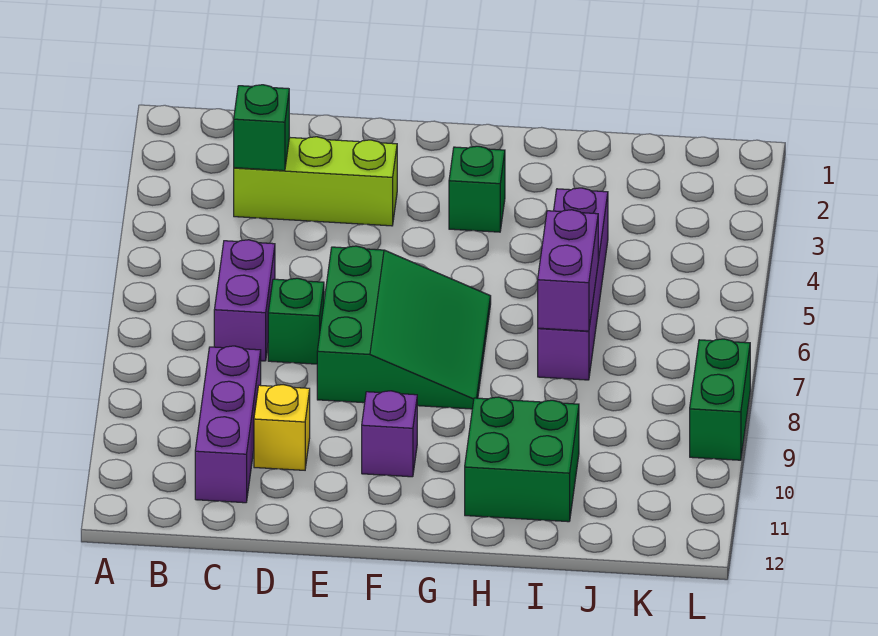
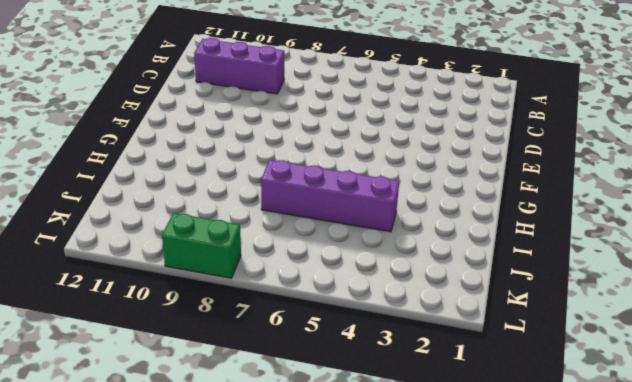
none -> lime brick C3:E3 level 1
none -> purple brick C6:C7 level 1
none -> green brick D7 level 1

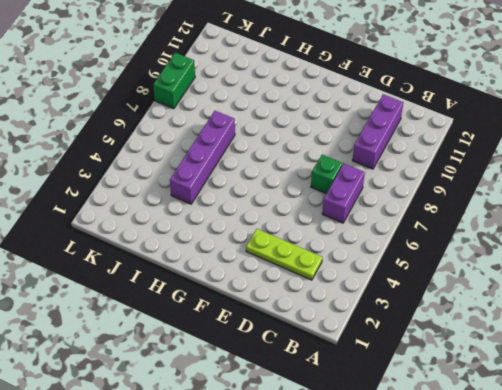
lime plate C3:E3 level 1 -> lime brick C3:E3 level 1
none -> yellow brick D10 level 1
none -> green slope E6:G8 level 1 top E
none -> purple brick F10 level 1

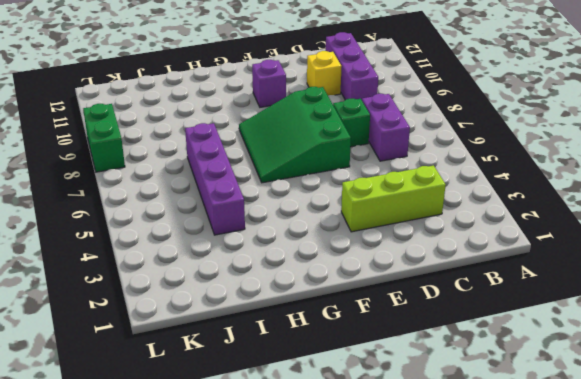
none -> green brick G3 level 1
none -> green brick H10:I11 level 1
none -> green brick C3 level 2

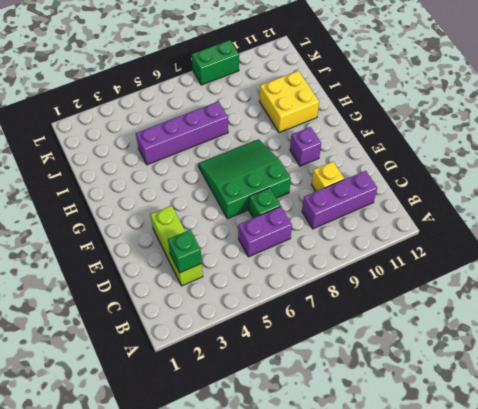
yellow brick H10:I11 level 1 -> green brick H10:I11 level 1
none -> green brick G3 level 1
none -> purple brick I6:I7 level 2

